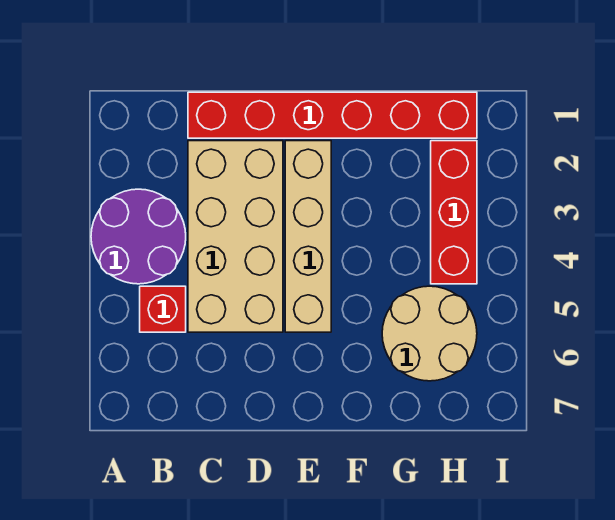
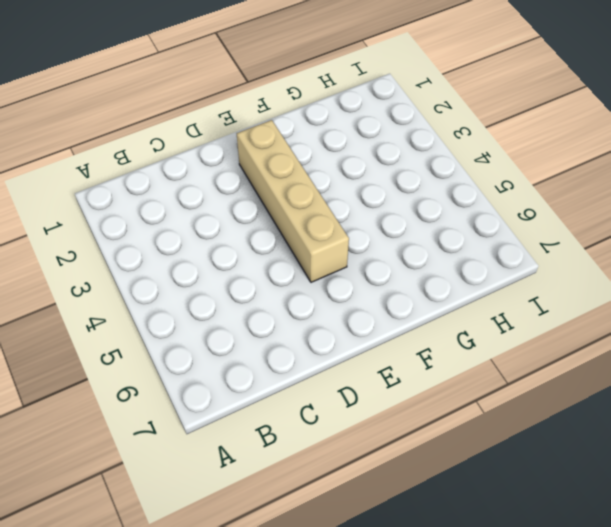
none -> purple round brick A3:B4 level 1
none -> red brick B5 level 1

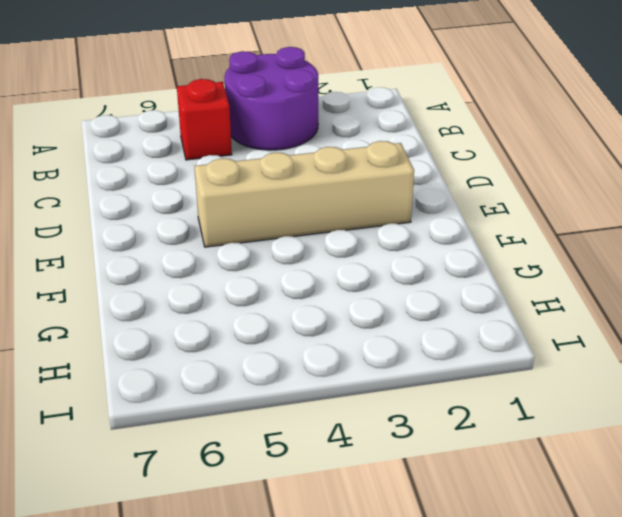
none -> red brick C1:H1 level 1
none -> tan brick C2:D5 level 1

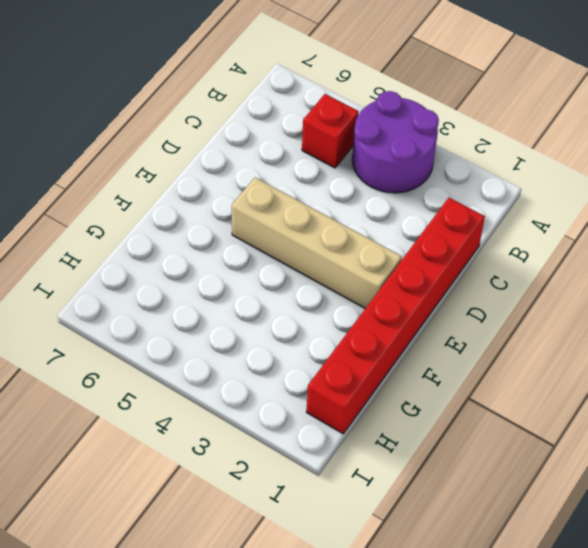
none -> tan brick C2:D5 level 1
none -> tan round brick G5:H6 level 1

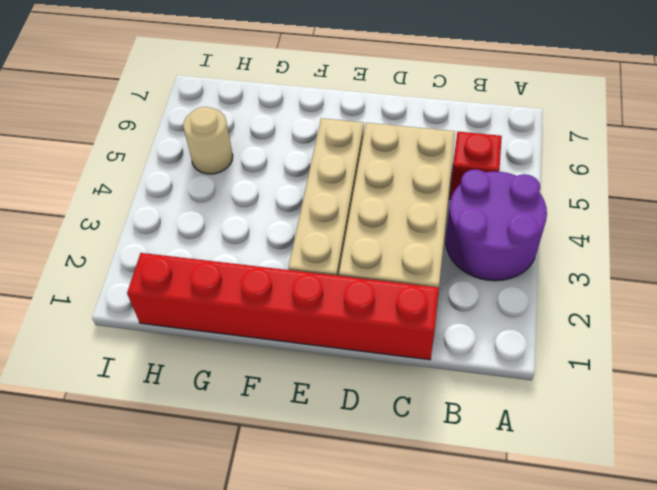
tan round brick H5 level 1 -> tan round brick G5:H6 level 1
none -> red brick H2:H4 level 1

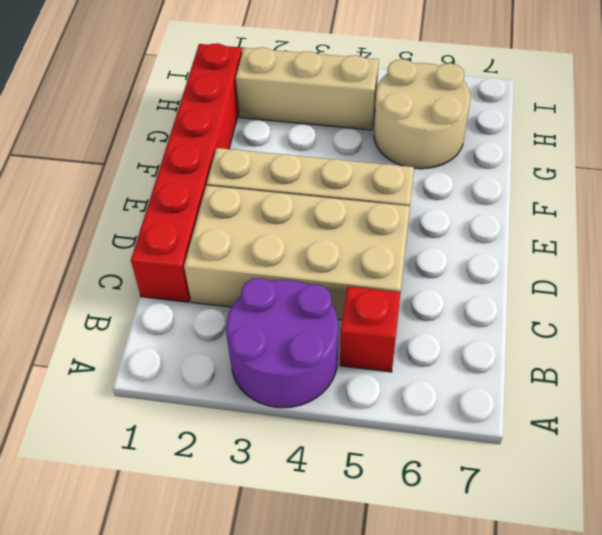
tan brick H2:H4 level 1 -> red brick H2:H4 level 1

